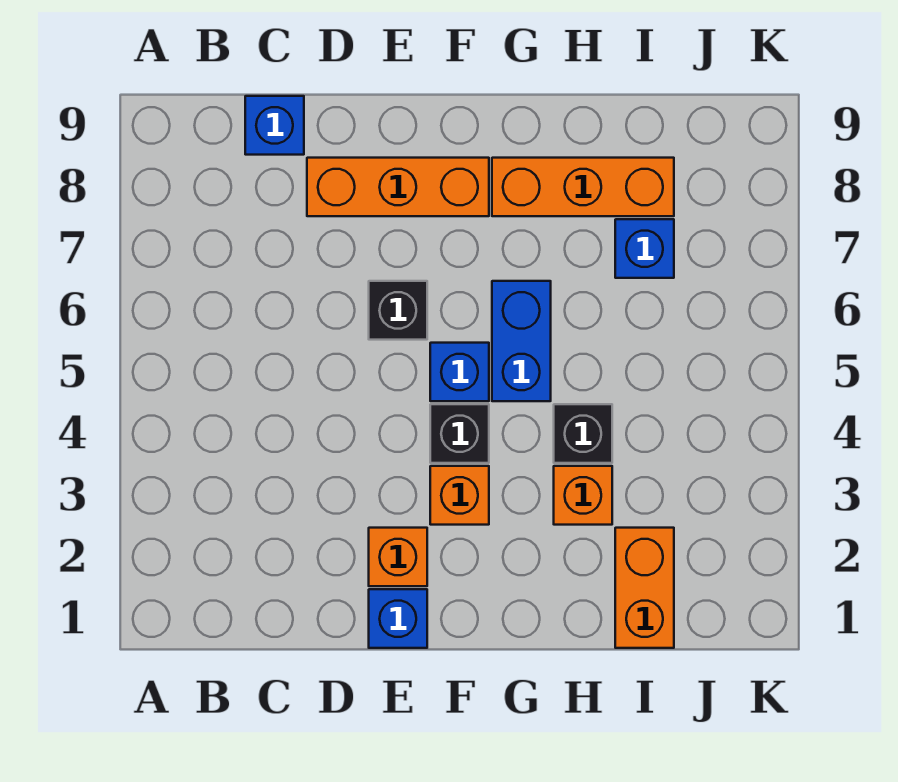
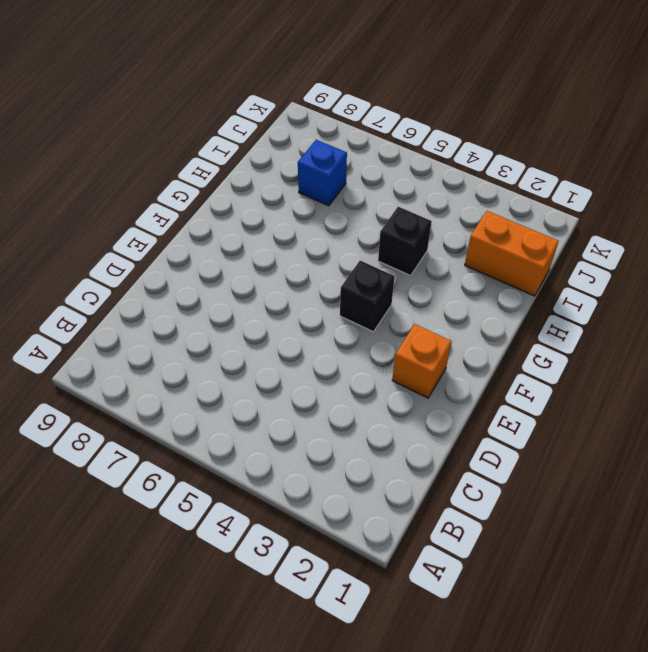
none -> blue brick C9 level 1
none -> orange brick D8:F8 level 1
none -> blue brick E1 level 1

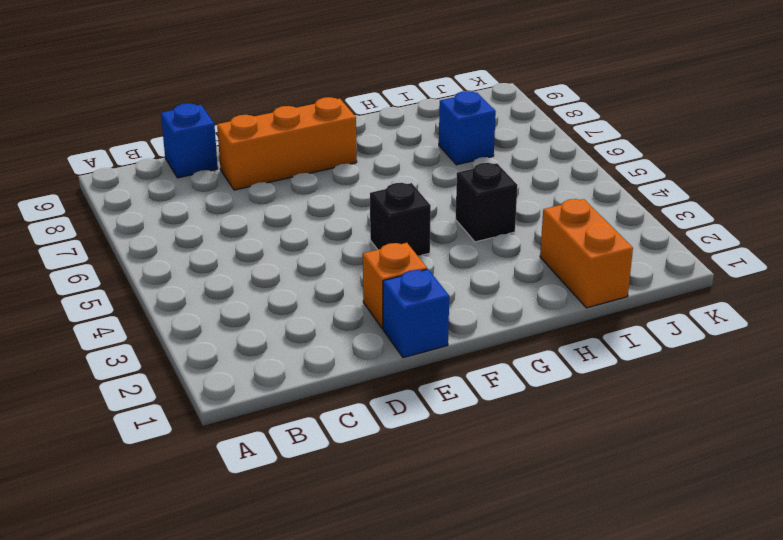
none -> black brick E6 level 1
none -> orange brick F3 level 1
none -> blue brick F5 level 1

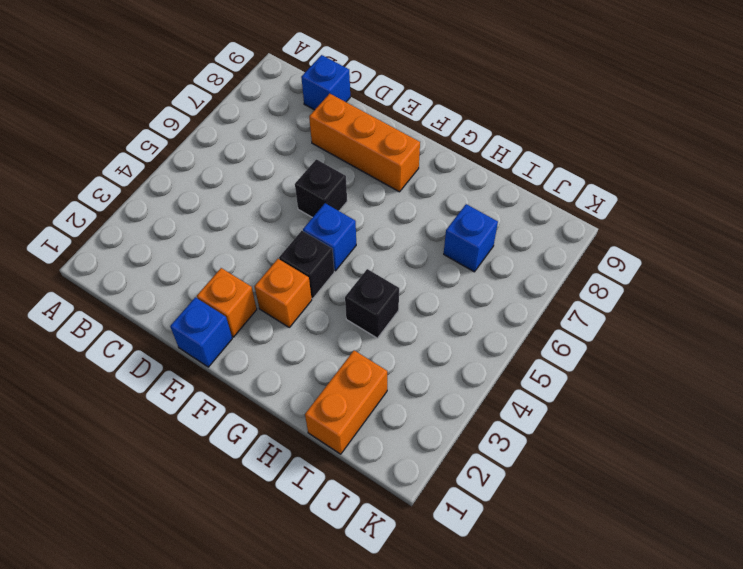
none -> blue brick G5:G6 level 1
none -> orange brick G8:I8 level 1
none -> orange brick H3 level 1

